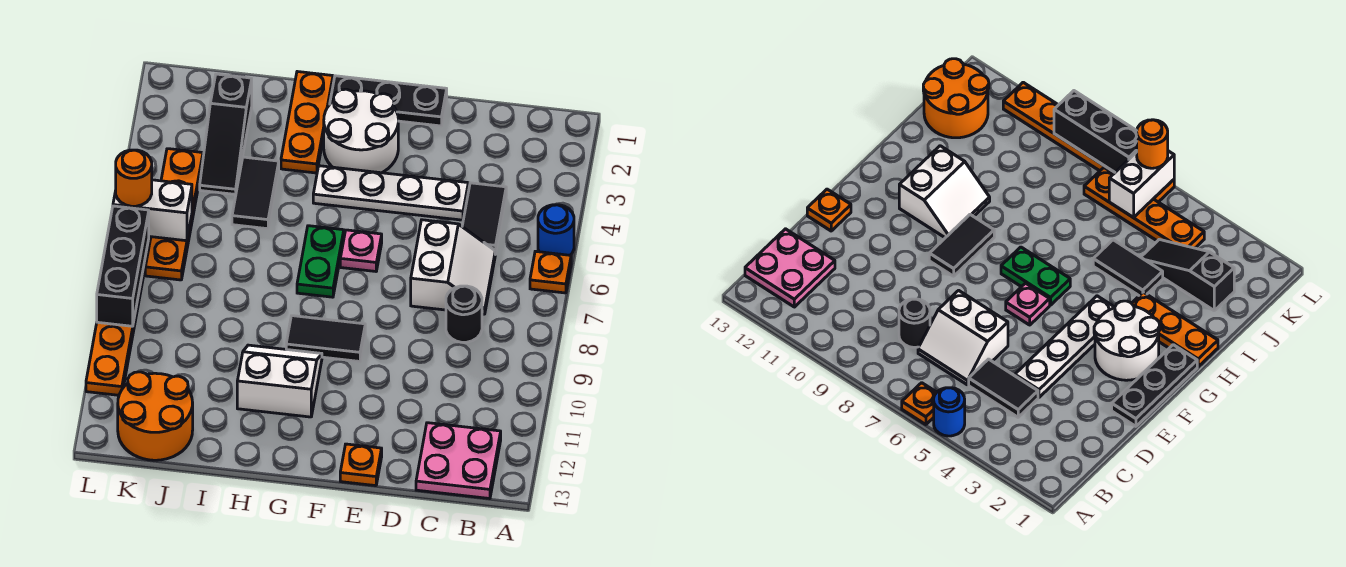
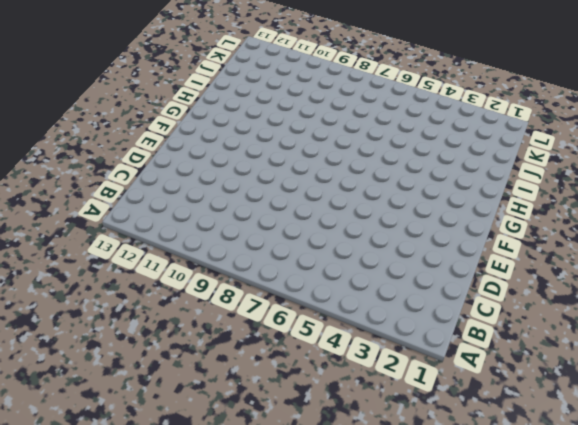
none -> blue round brick A5 level 1
none -> orange plate A6 level 1
none -> pink plate B12:C13 level 1

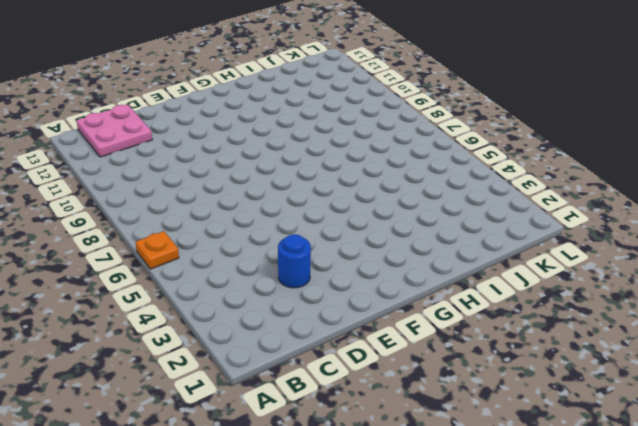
blue round brick D3 level 1 -> blue round brick A5 level 1
none -> black tile C4:C5 level 1
none -> white slope C6:D7 level 1 top D
none -> black round brick C8 level 1

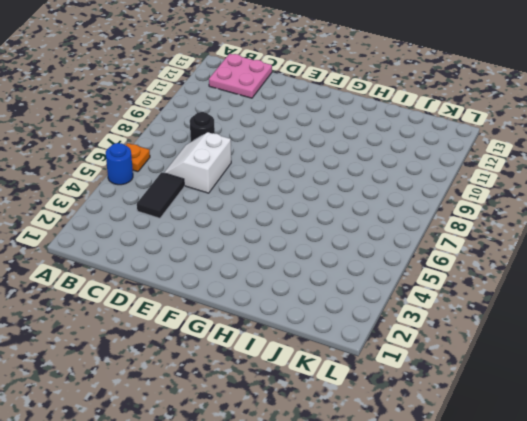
none -> white plate D4:G4 level 1
none -> black plate E1:G1 level 1
none -> orange plate E13 level 1

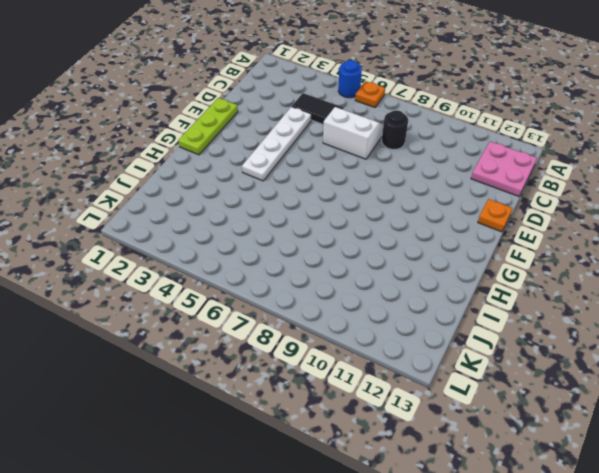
lime plate E1:G1 level 1 -> black plate E1:G1 level 1
none -> white round brick F2:G3 level 1
none -> pink plate F6 level 1
none -> black tile F9:G9 level 1

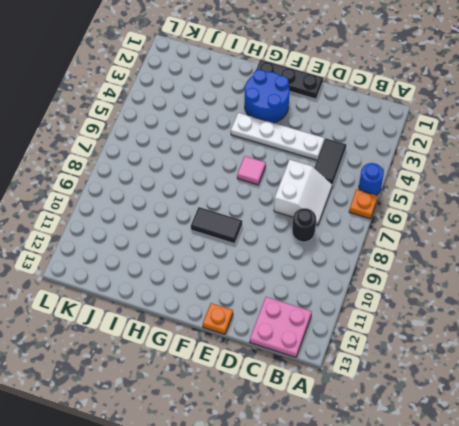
blue round brick F2:G3 level 1 -> white round brick F2:G3 level 1
pink tile F6 level 1 -> pink plate F6 level 1
none -> green plate G6:G7 level 1
none -> white slope G10:H11 level 1 top 11
none -> orange plate H1:H3 level 1

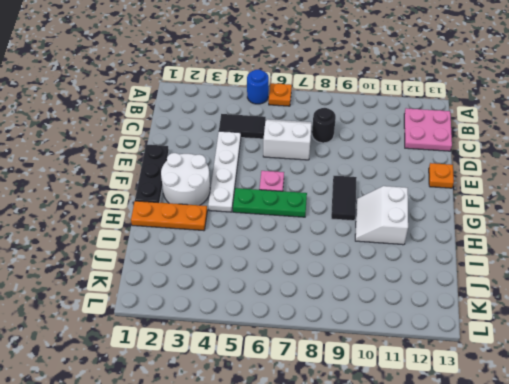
green plate G5:G7 level 1 -> green plate G6:G7 level 1
none -> black tile I4:I5 level 1
none -> black slope J2:J4 level 1 top 2
none -> orange round brick J12:K13 level 1

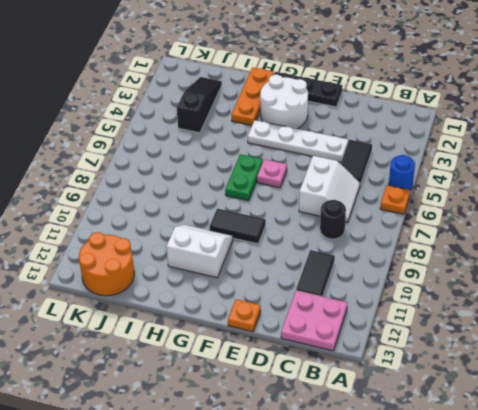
black tile C10:C11 level 1 -> black tile I4:I5 level 1
black slope J2:J4 level 1 top 4 -> black slope J2:J4 level 1 top 2
none -> orange plate K4:K7 level 1
none -> orange plate L6:L11 level 1
none -> white brick K6:L6 level 2

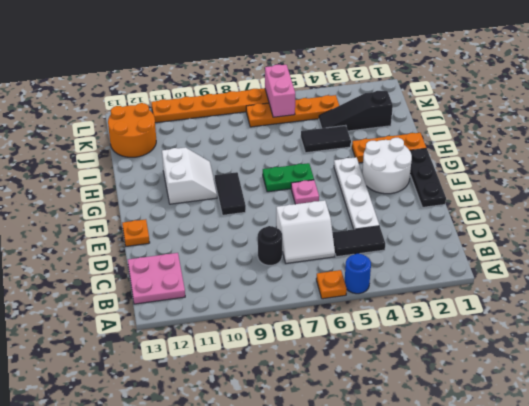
pink brick K6:L6 level 2 -> white brick K6:L6 level 2
none -> black brick L7:L9 level 2
none -> orange round brick L6 level 3

